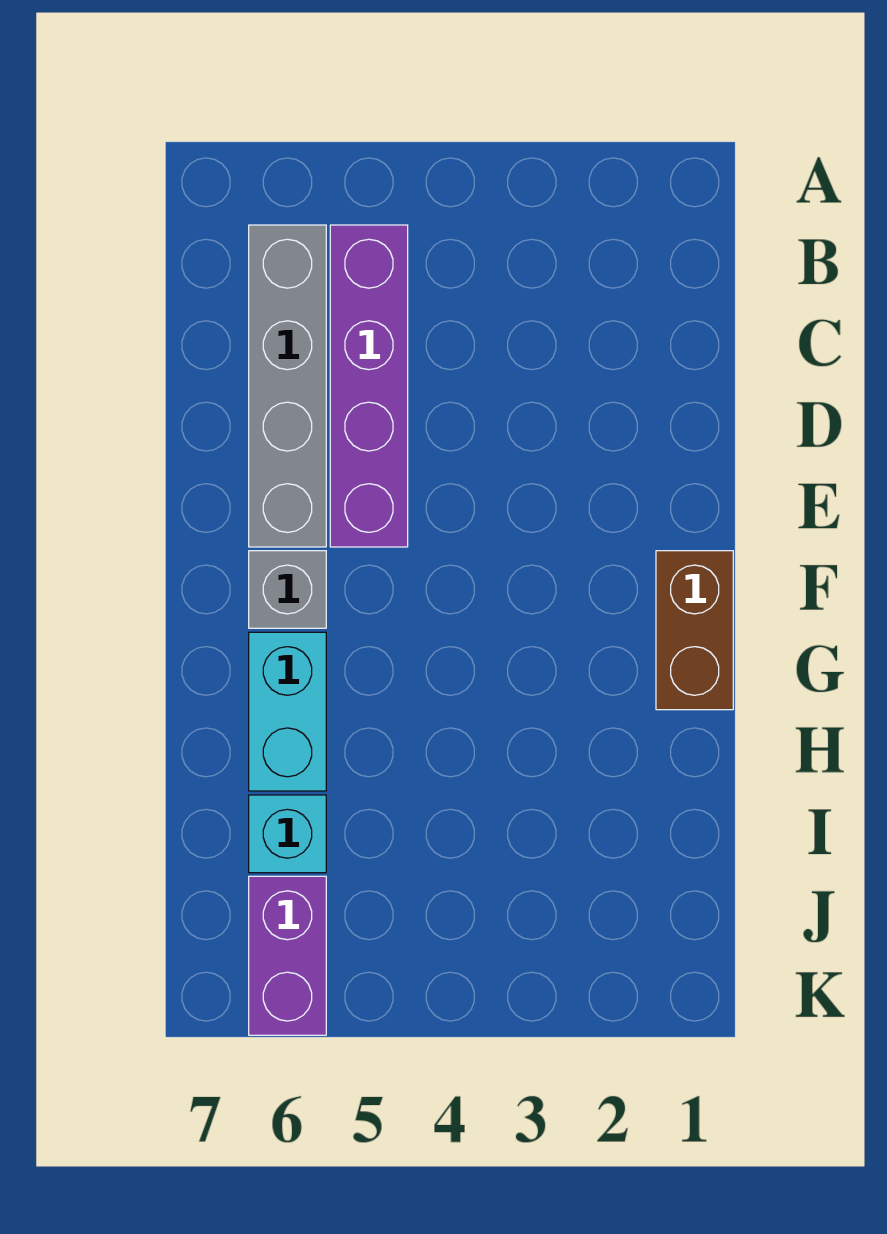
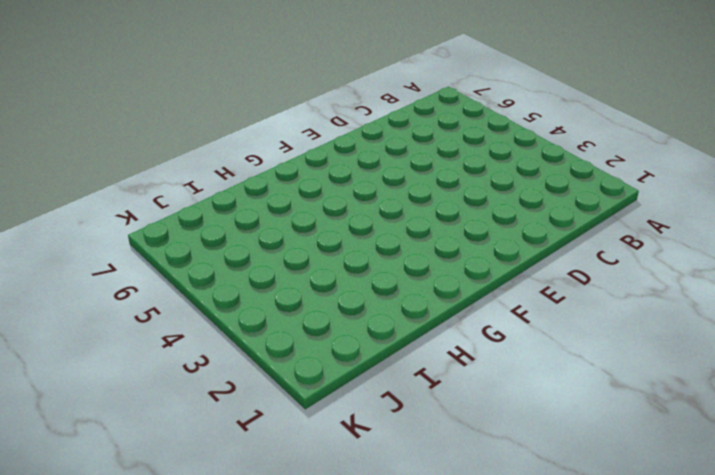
none -> purple brick B5:E5 level 1
none -> grey brick B6:E6 level 1

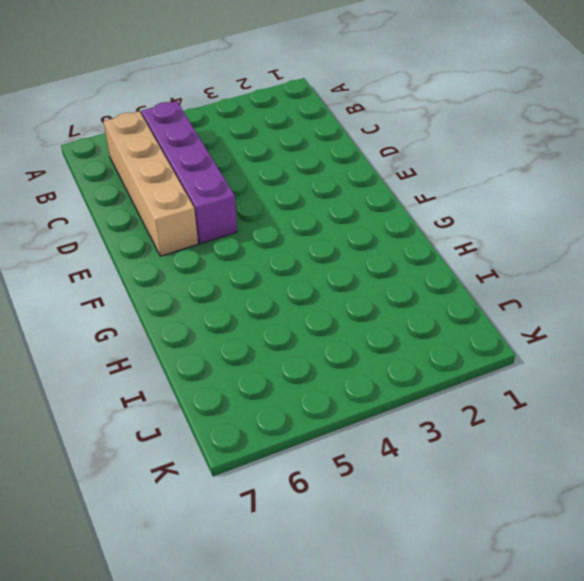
tan brick B6:E6 level 1 -> grey brick B6:E6 level 1
none -> brown brick F1:G1 level 1
none -> grey brick F6 level 1

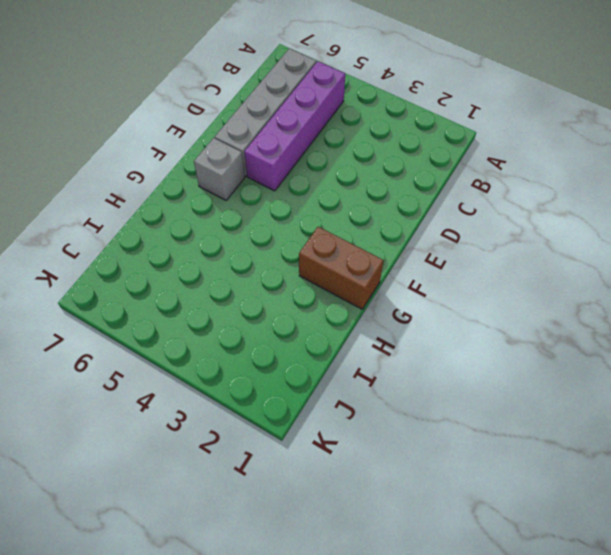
brown brick G1:G2 level 1 -> brown brick F1:G1 level 1
none -> cyan brick G6:H6 level 1
none -> cyan brick I6 level 1

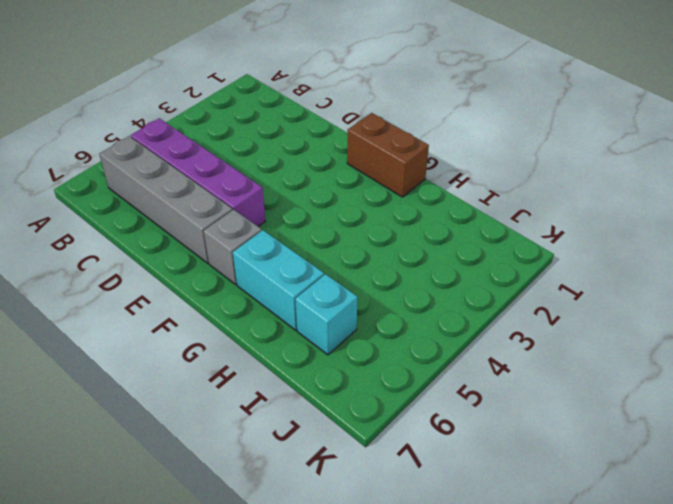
none -> purple brick J6:K6 level 1

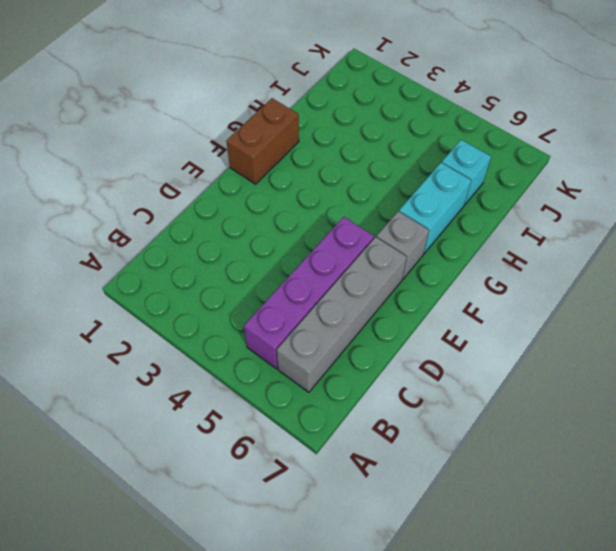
none -> purple brick J6:K6 level 1

